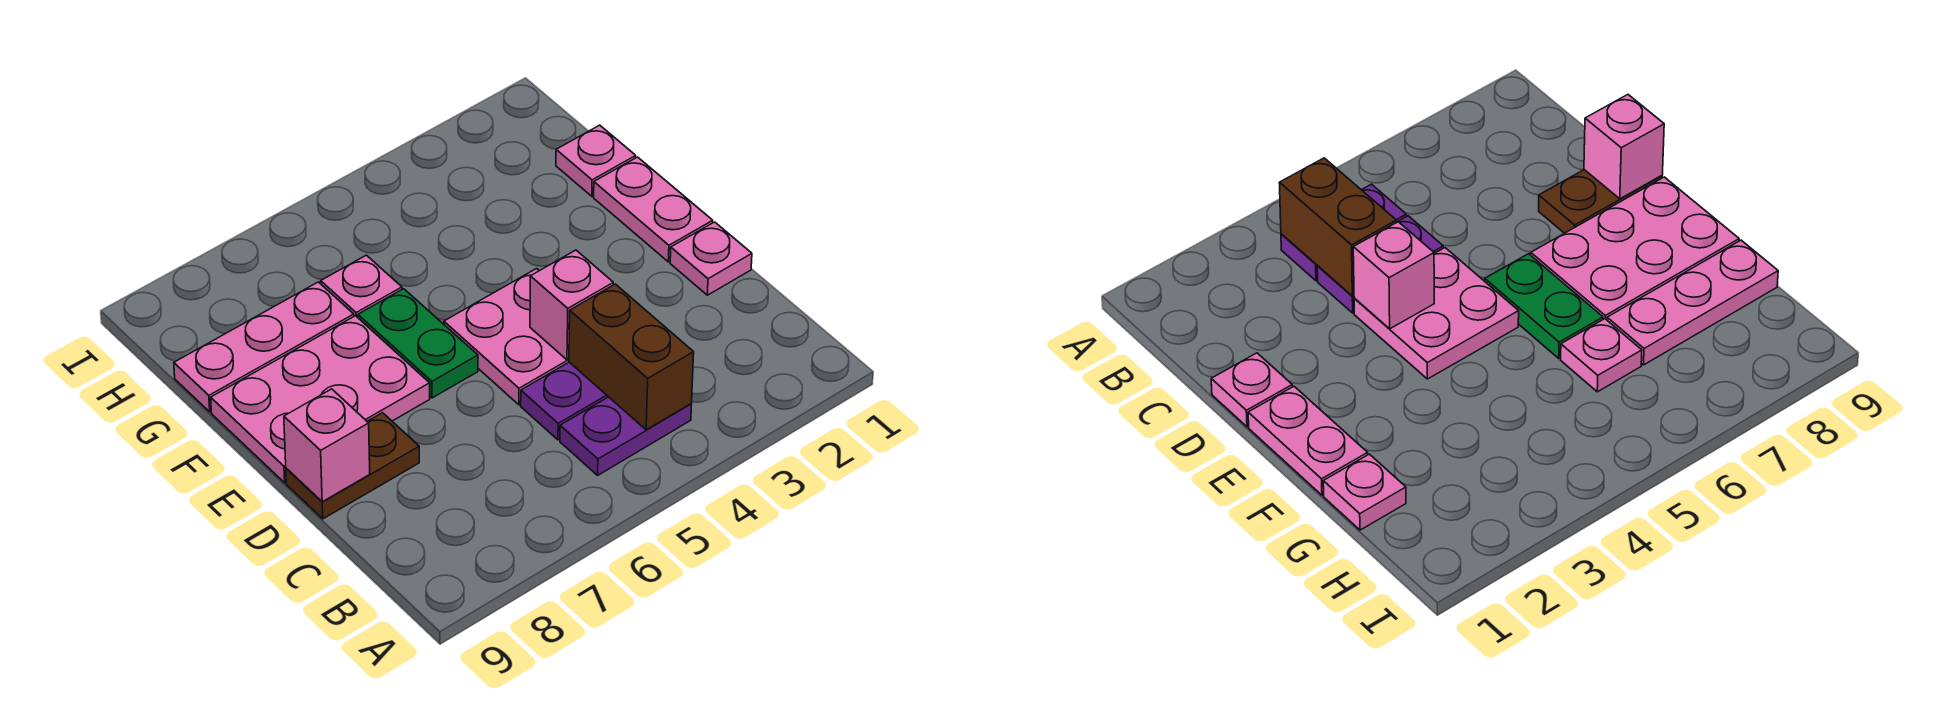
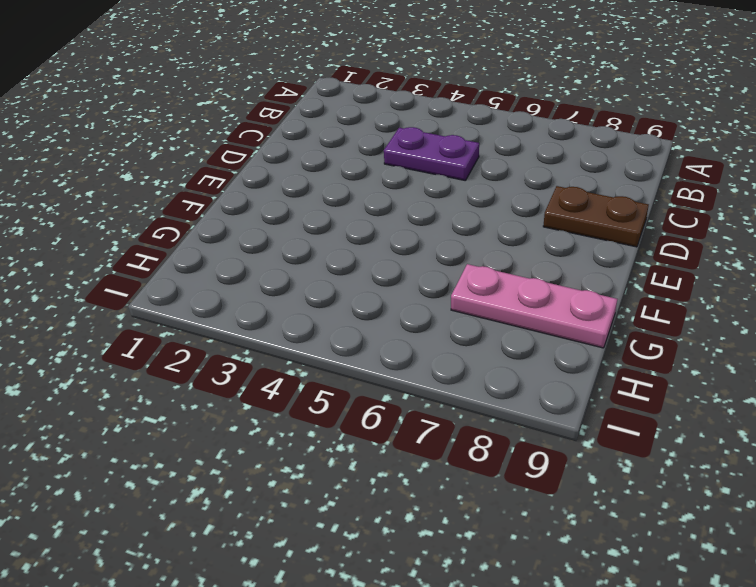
none -> purple plate B4:B5 level 1
none -> pink plate D1 level 1
none -> pink plate D4:E5 level 1

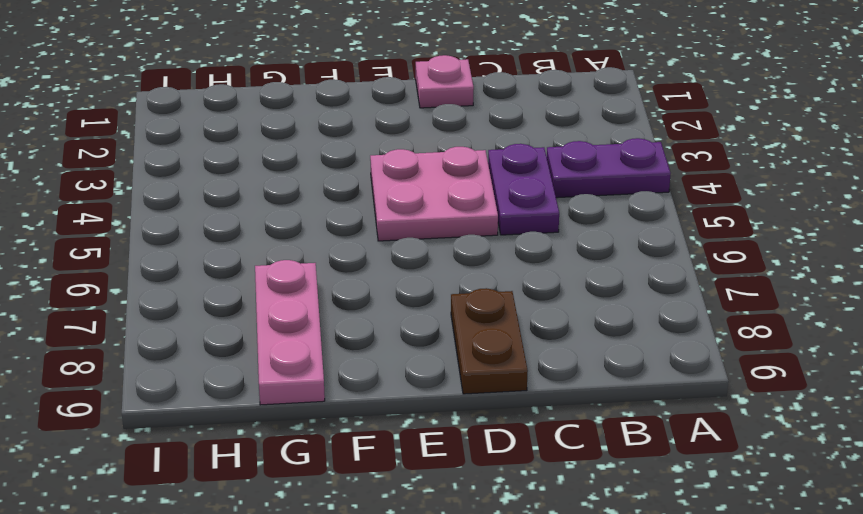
purple plate A4:B4 level 1 -> purple plate B4:B5 level 1
none -> pink plate E1:F1 level 1
none -> green plate E6:F6 level 1
none -> pink plate E7:F9 level 1

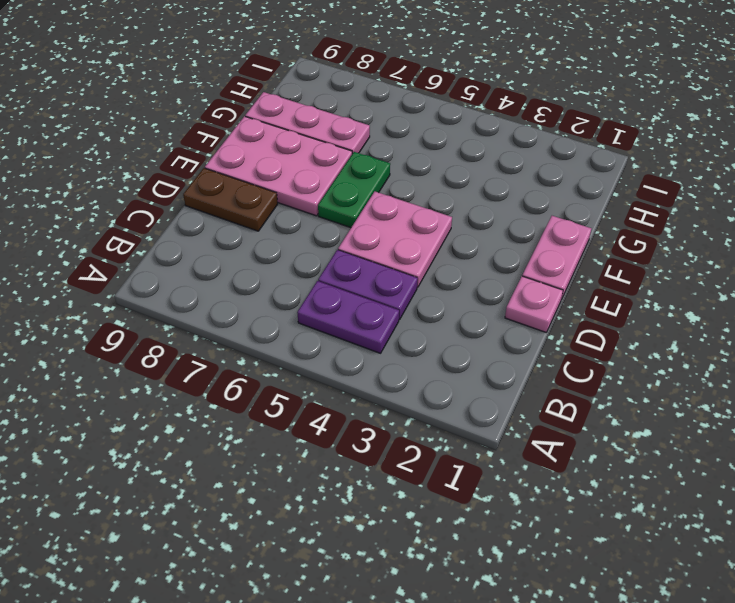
none -> pink plate G1 level 1
none -> pink plate G6 level 1
none -> brown brick B4:C4 level 2

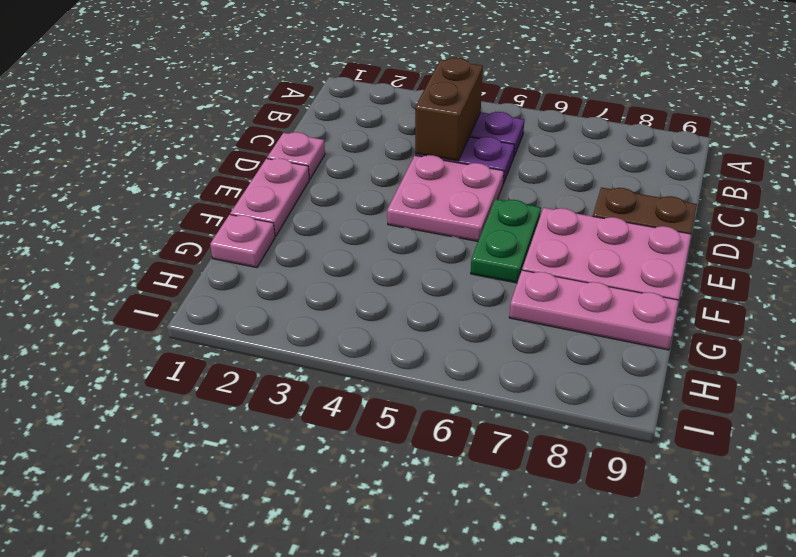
none -> pink plate G6 level 1
none -> pink brick D4 level 2
none -> pink brick D9 level 2

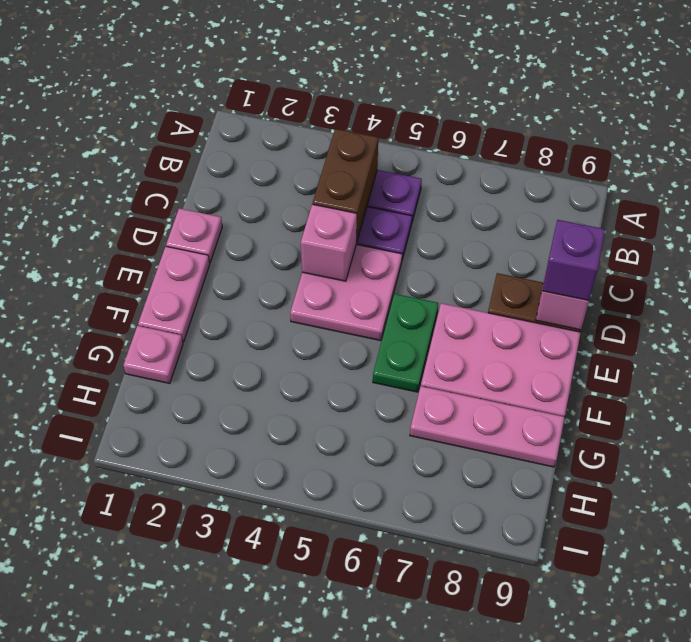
purple brick D9 level 3 -> none
none -> pink plate G6 level 1

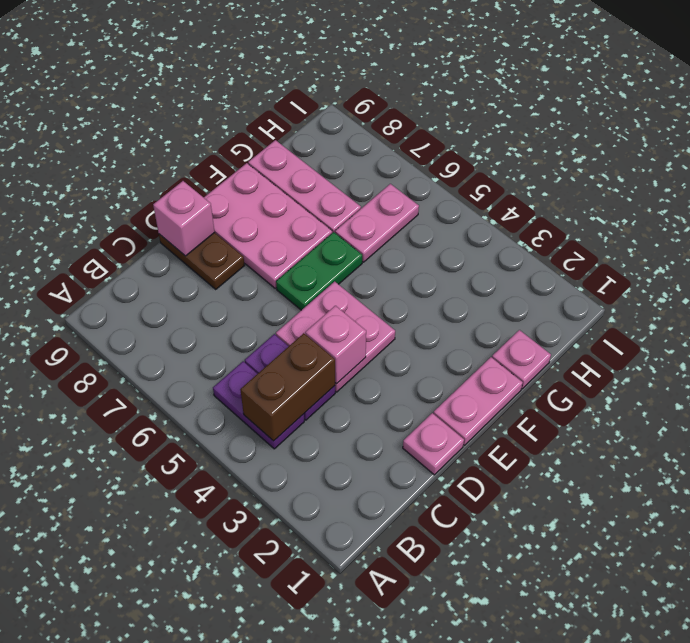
pink plate G6:H6 level 1 -> pink plate G6 level 1

